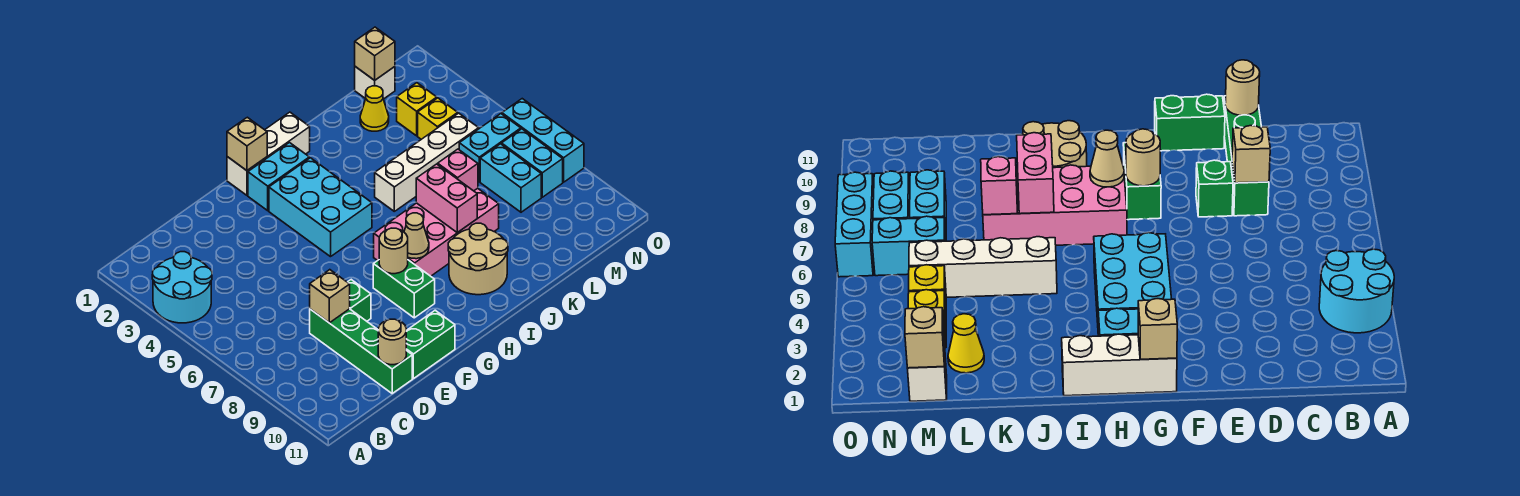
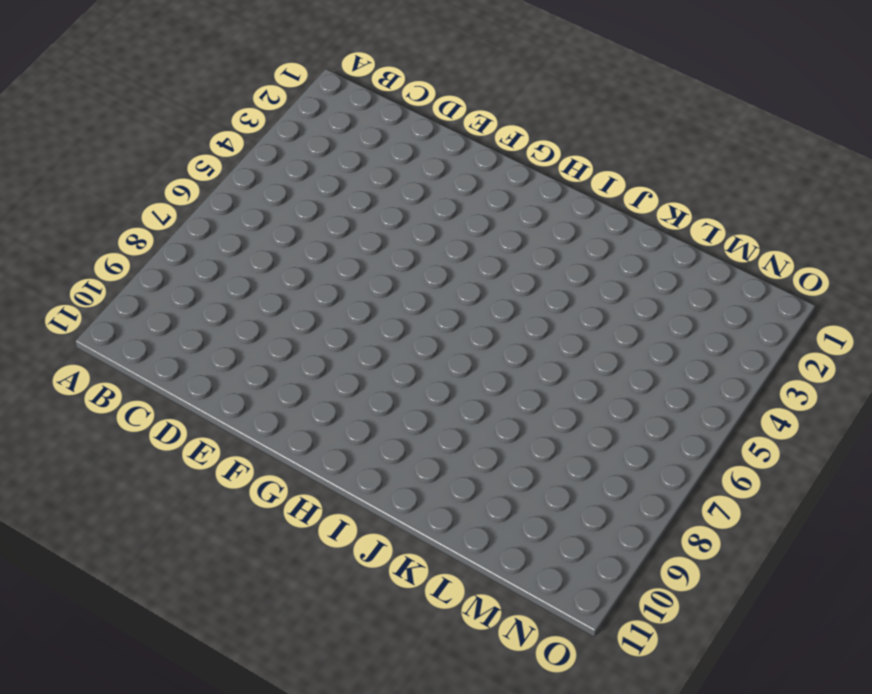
none -> cyan round brick A3:B4 level 1
none -> green brick D8:D11 level 1
none -> green brick E8 level 1

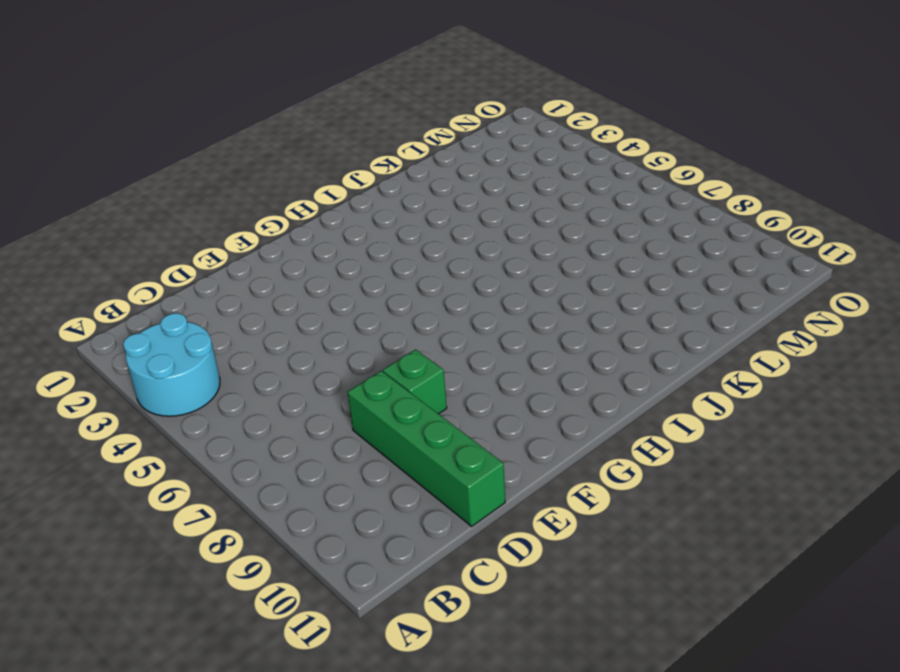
none -> green brick E11:F11 level 1
none -> white brick G1:I1 level 1
none -> cyan brick G2:H2 level 1

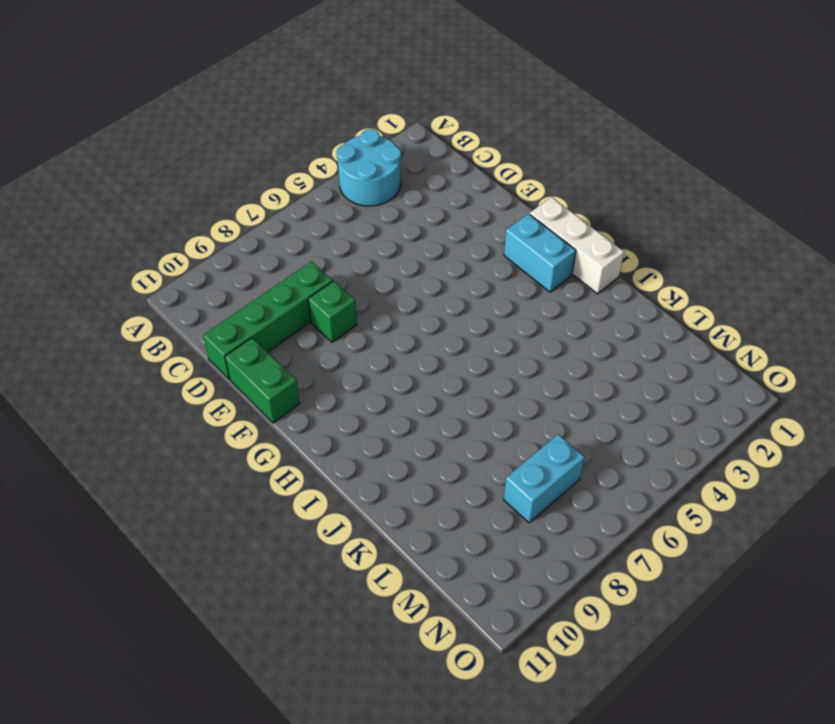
none -> cyan brick G3:H5 level 1
none -> green brick G8:G9 level 1
none -> pink brick H7:K8 level 1

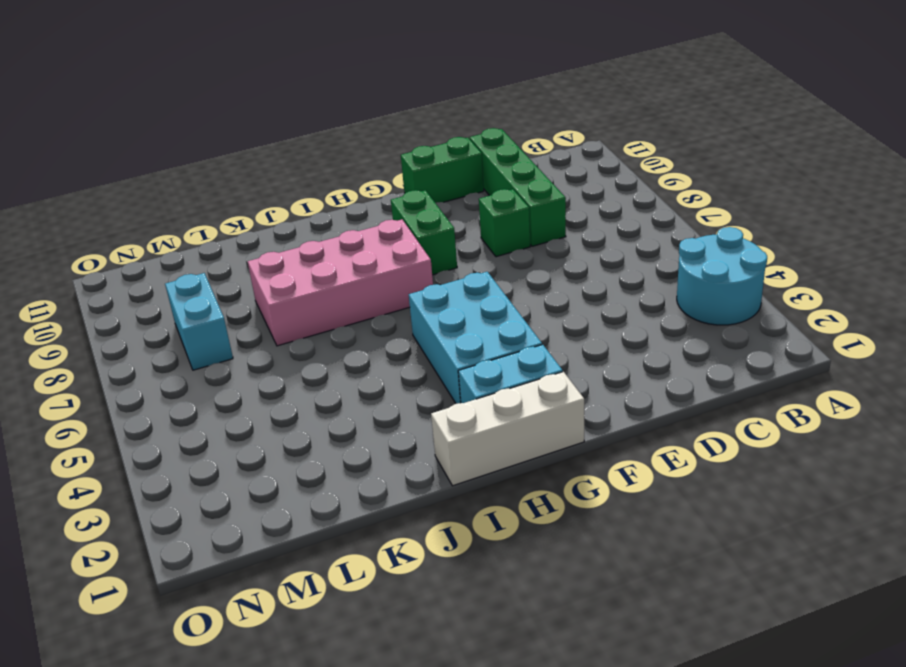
none -> tan round brick I9:J10 level 1
none -> white brick J5:M5 level 1
none -> yellow cone L2 level 1

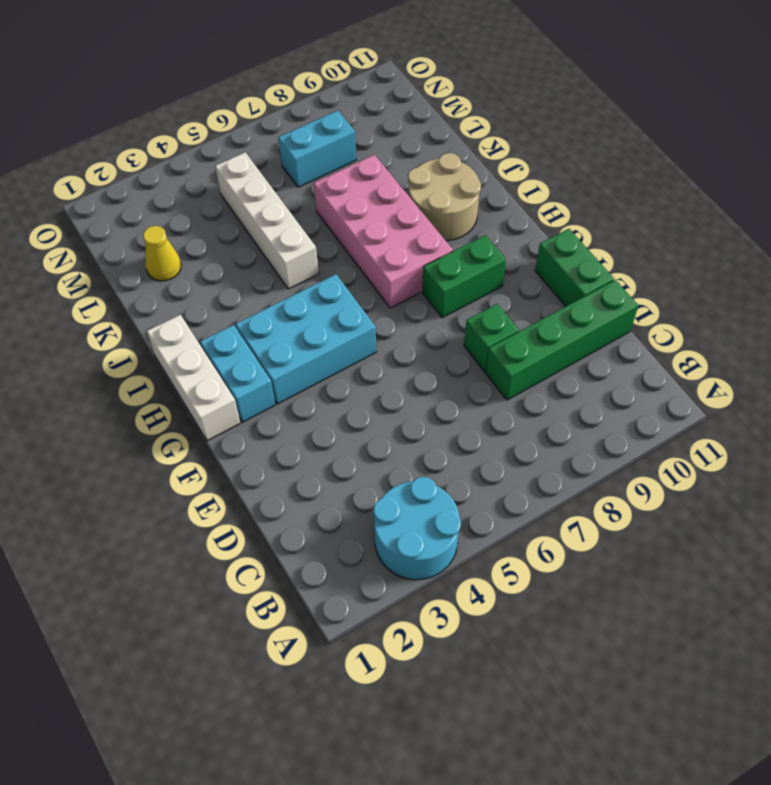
none -> white brick M1 level 1
none -> yellow brick M3 level 1
none -> yellow brick M4 level 1

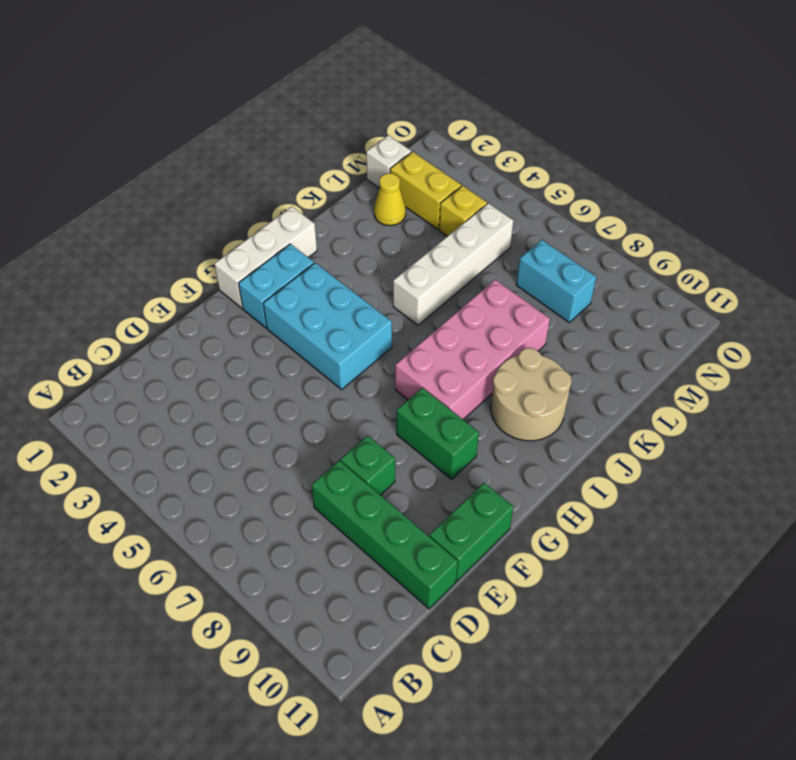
yellow brick M2:M3 level 1 -> yellow brick M3 level 1
none -> cyan round brick A3:B4 level 1
none -> cyan brick M6:N6 level 1
none -> cyan brick N7:N8 level 1

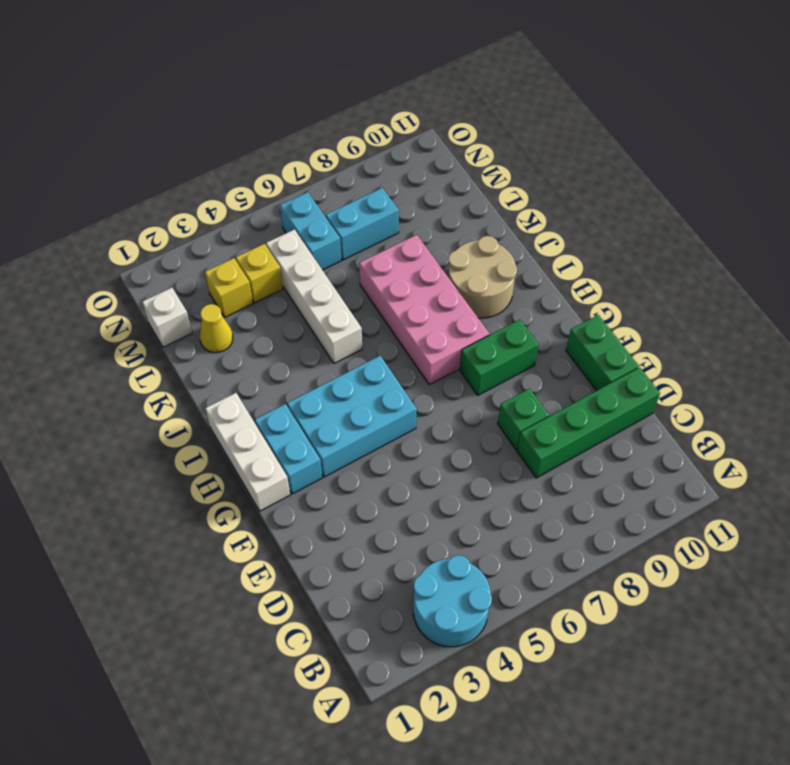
none -> cyan brick N7:N8 level 1
none -> cyan brick O6:O8 level 1
none -> tan brick D8 level 2

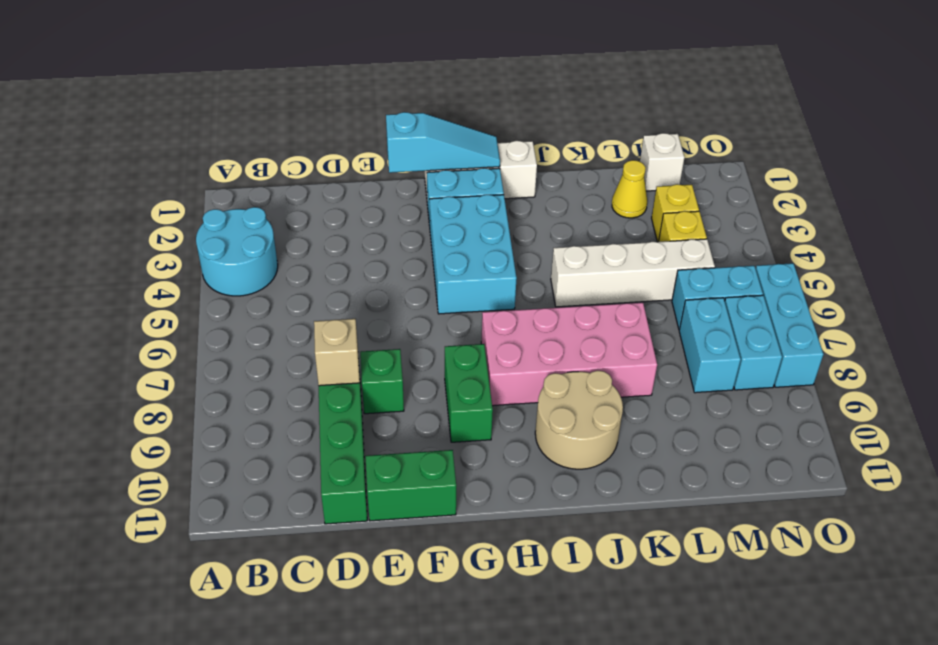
cyan slope F1:H1 level 2 top F -> tan brick G1 level 2
none -> tan round brick D11 level 2
none -> tan round brick G8 level 2
none -> tan cone H8 level 2

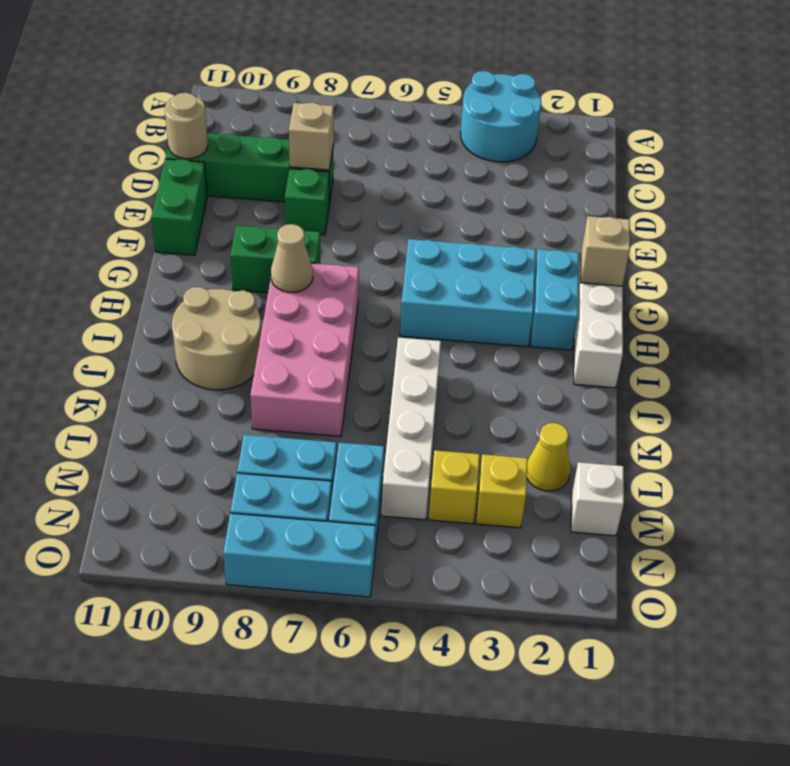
none -> tan round brick G8 level 2
none -> pink brick J7:J8 level 2
none -> pink brick K7 level 2

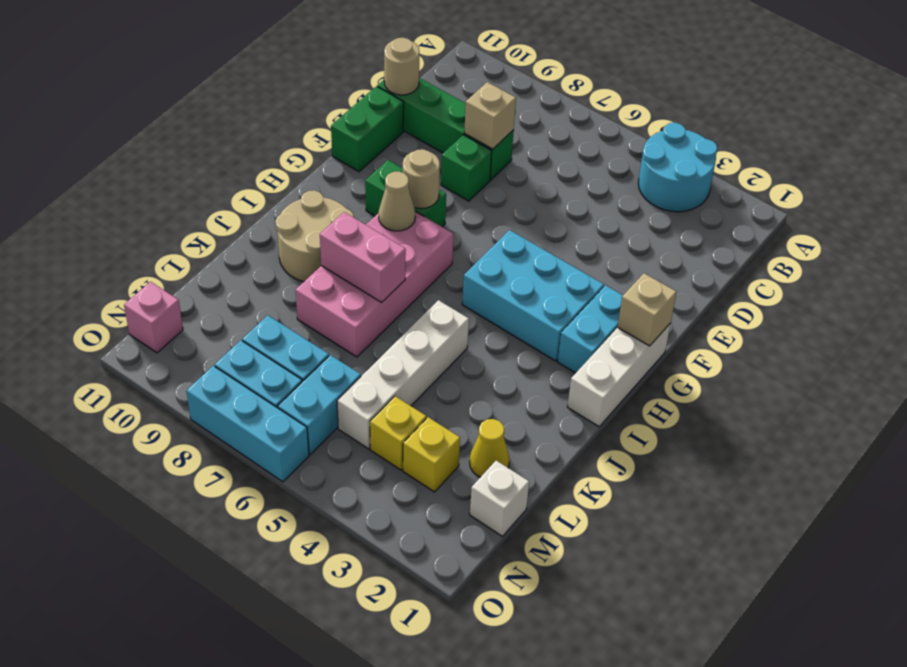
pink brick N11 level 1 -> pink brick K7 level 2
none -> tan brick M1 level 2

